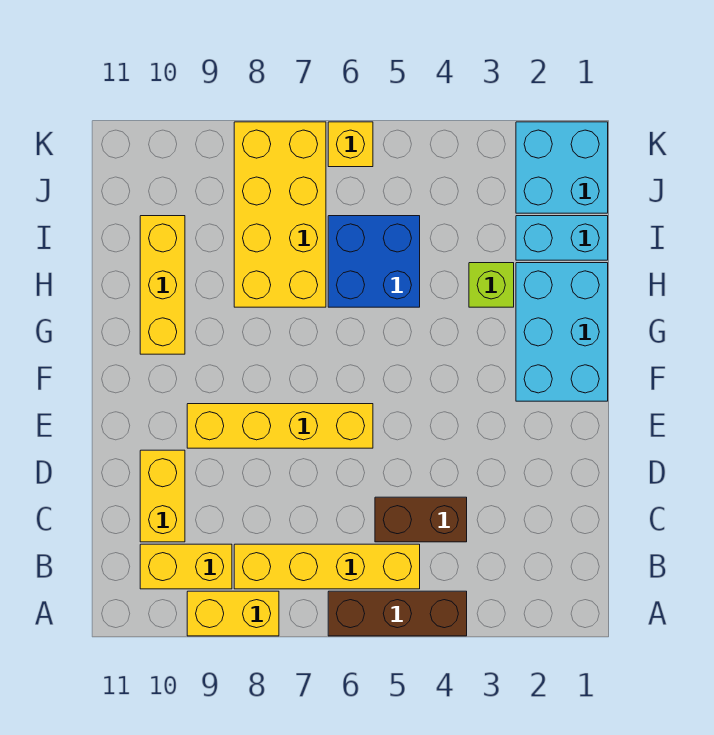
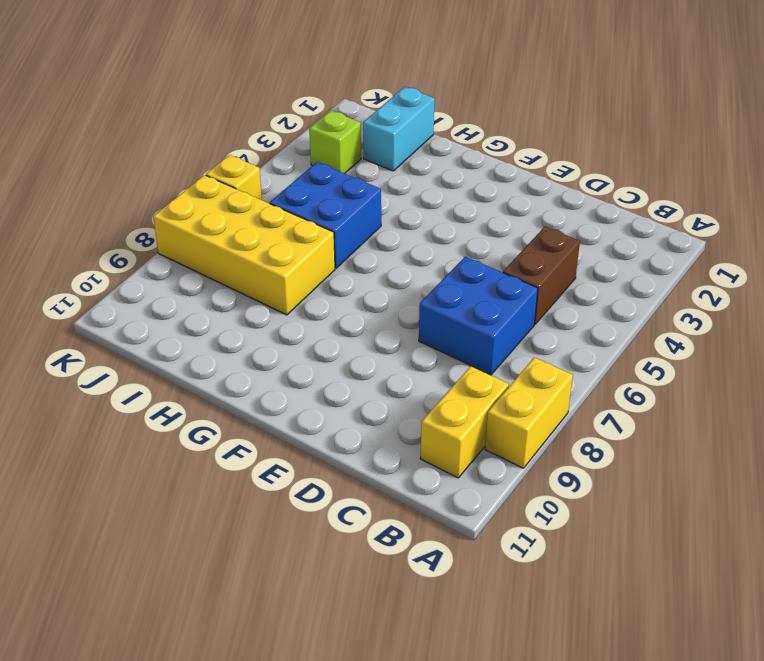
blue brick C6:D7 level 1 -> none
lime brick J3 level 1 -> lime brick H3 level 1
none -> brown brick A4:A6 level 1
none -> yellow brick B5:B8 level 1
none -> yellow brick C10:D10 level 1

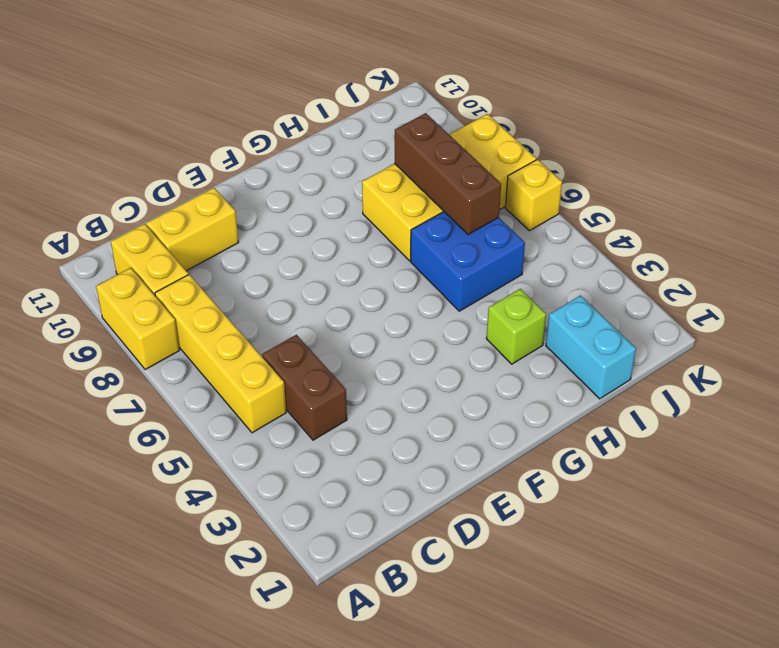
brown brick I6:I8 level 2 -> brown brick A4:A6 level 1
none -> yellow brick E6:E9 level 1
none -> cyan brick F1:H2 level 1
none -> yellow brick G10:I10 level 1

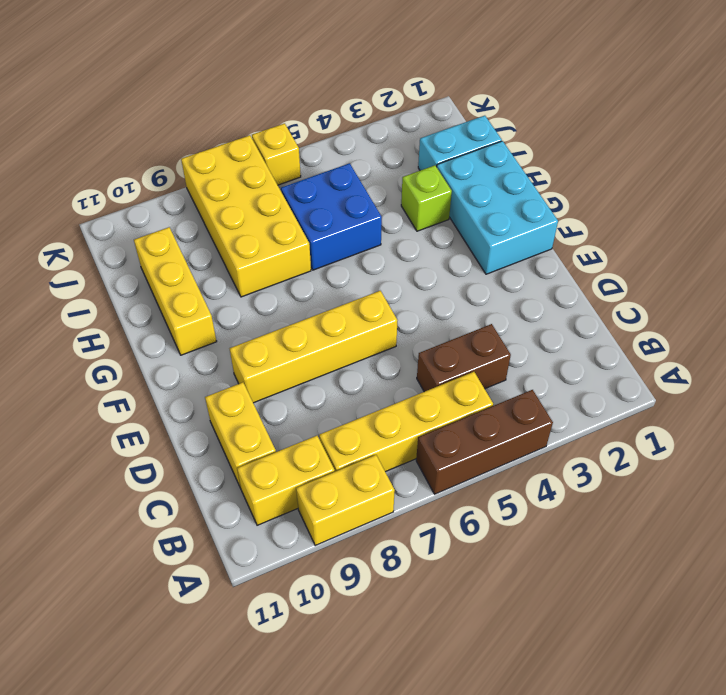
none -> cyan brick J1:K2 level 1

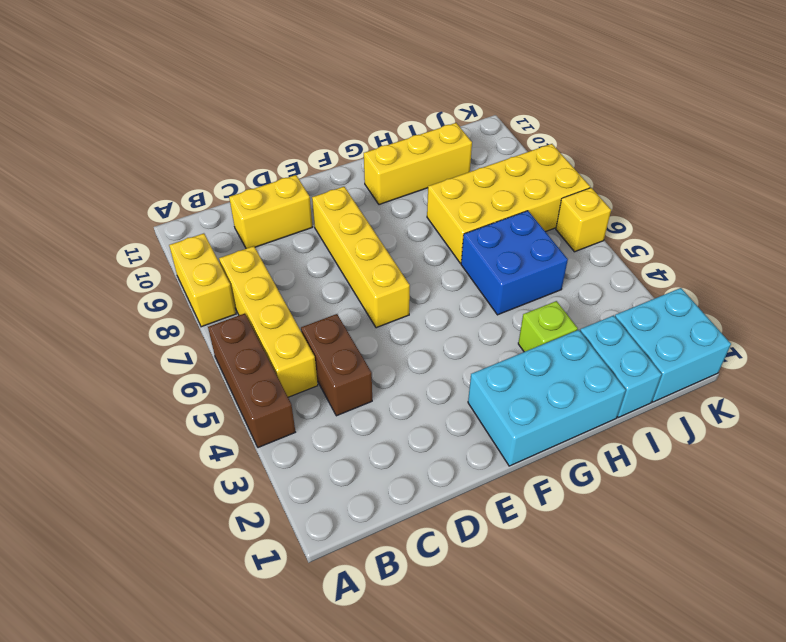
none -> yellow brick B9:B10 level 1

